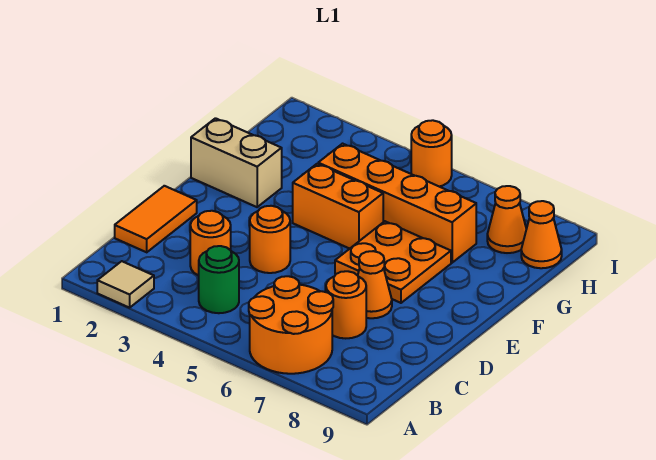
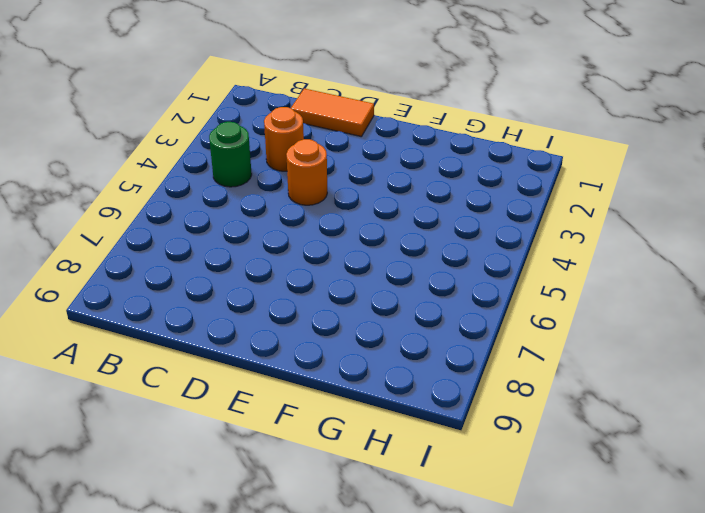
none -> tan tile A2 level 1
none -> orange round brick A6:B7 level 1
none -> orange round brick C7 level 1

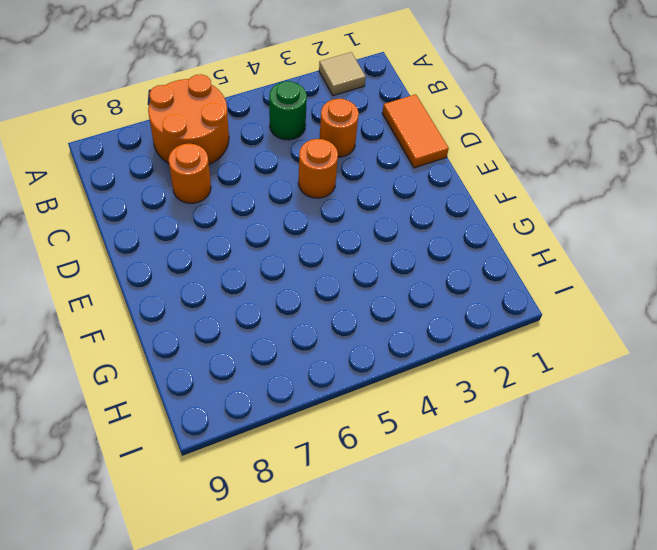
none -> orange cone D7 level 1
none -> orange plate E6:F7 level 1
none -> tan brick F1:F2 level 1

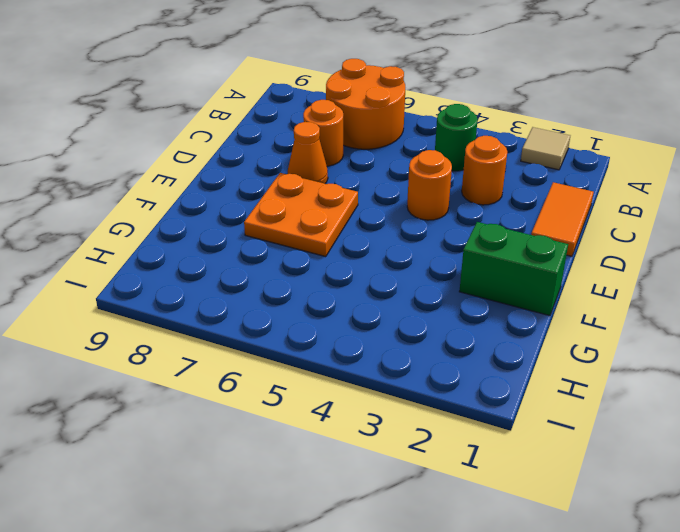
green brick F1:F2 level 1 -> tan brick F1:F2 level 1
none -> orange brick F4:F5 level 1
none -> orange brick G4:G7 level 1
none -> orange cone H8 level 1

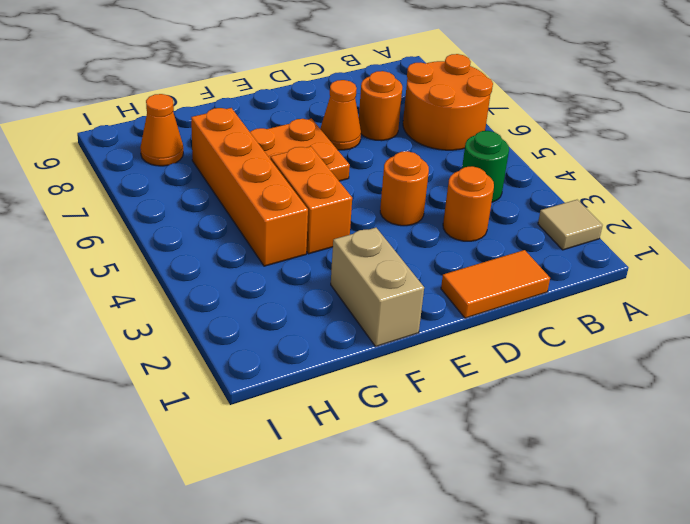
none -> orange cone H9 level 1
none -> orange round brick I5 level 1

